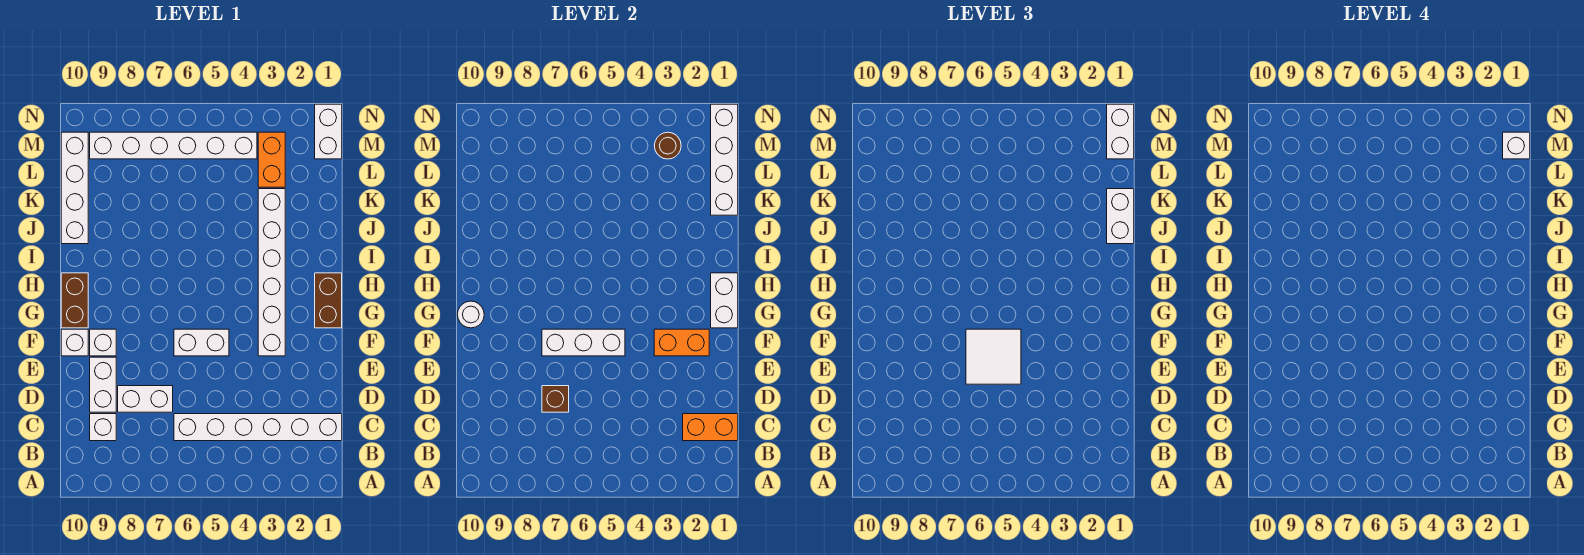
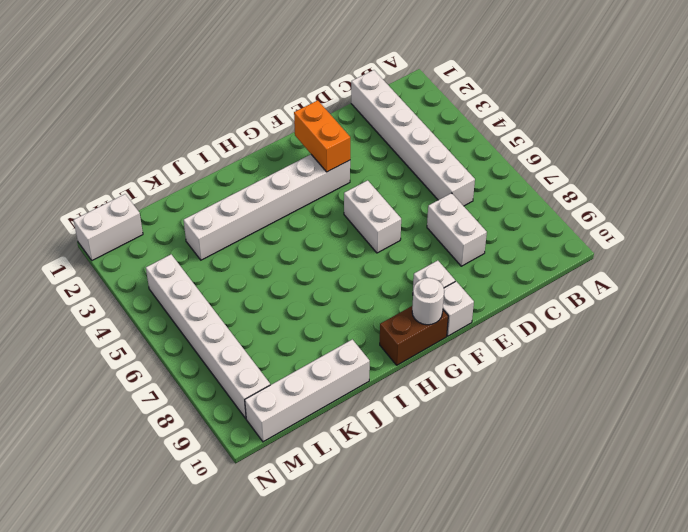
none -> white brick C9 level 1
none -> white brick D9:E9 level 1
none -> brown brick G1:H1 level 1

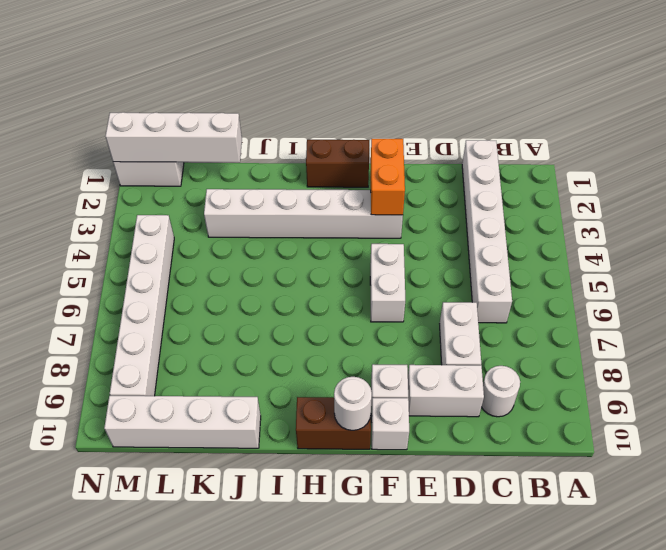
white round brick C9 level 1 -> white brick C9 level 1
none -> orange brick L3:M3 level 1
none -> orange brick C1:C2 level 2
none -> brown brick D7 level 2

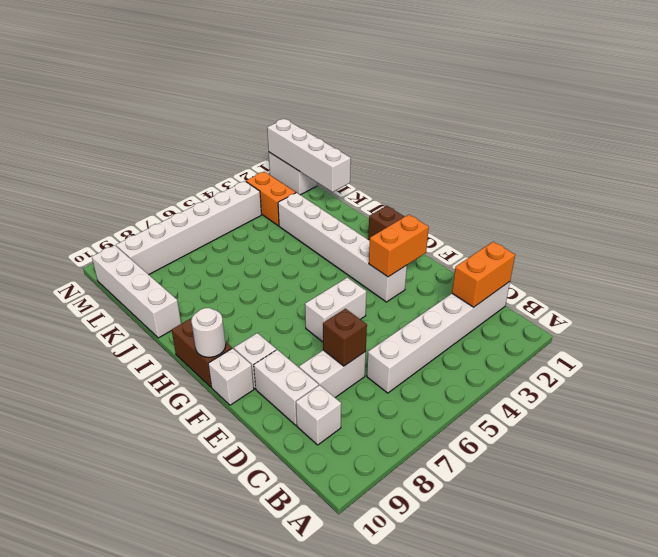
none -> white brick F5:F7 level 2
none -> white brick G1:H1 level 2
none -> brown round brick M3 level 2

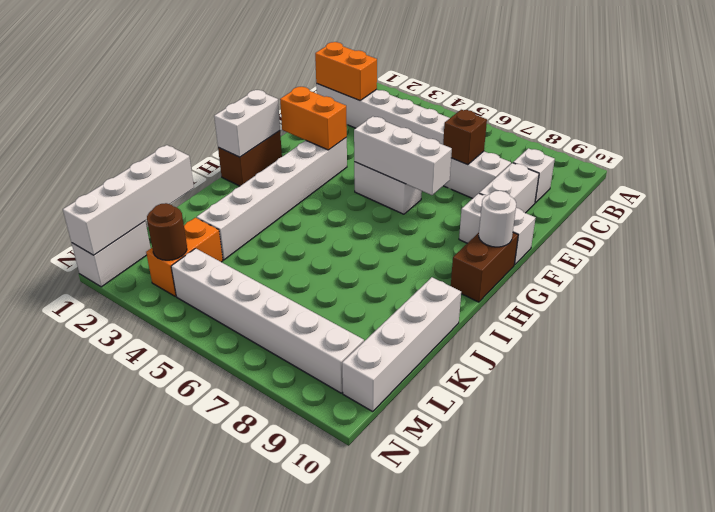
none -> white tile E5:F6 level 3
none -> white brick J1:K1 level 3
none -> white brick M1:N1 level 3

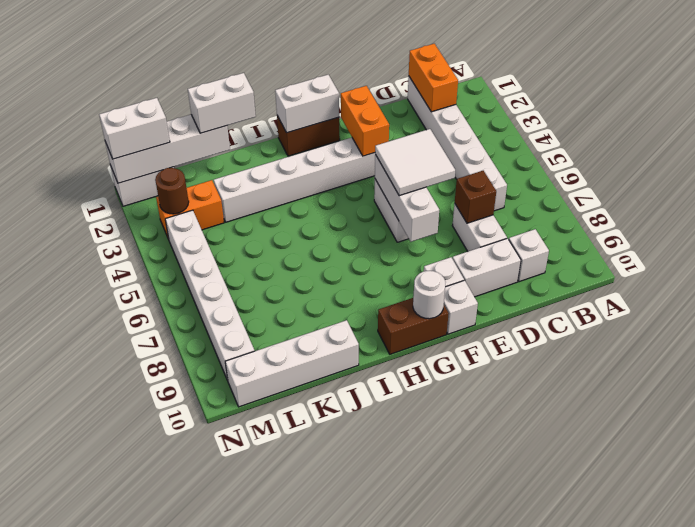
none -> white brick M1 level 4

